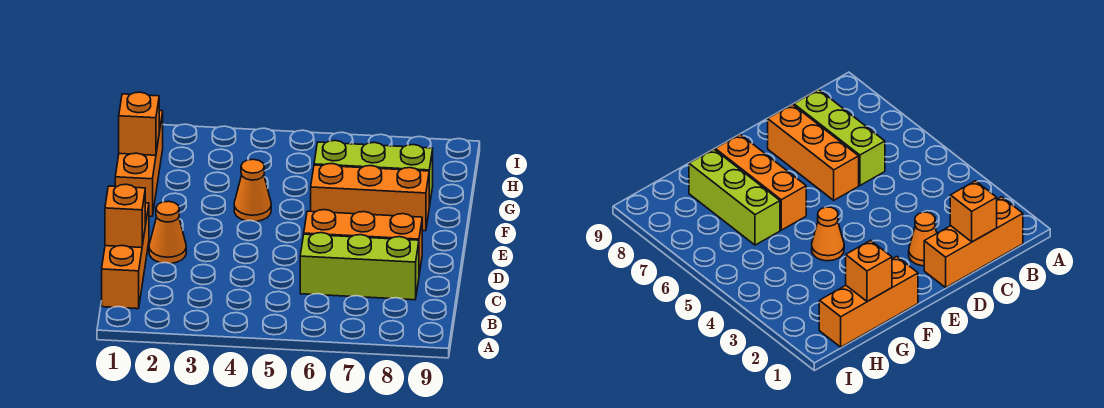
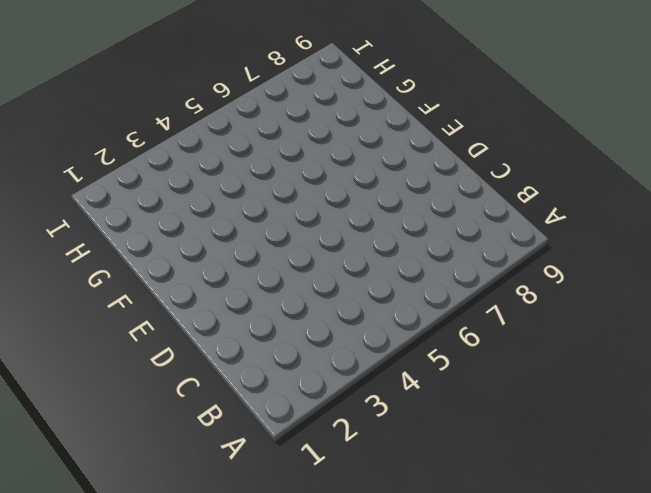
none -> orange brick B1:D1 level 1
none -> lime brick C6:C8 level 1

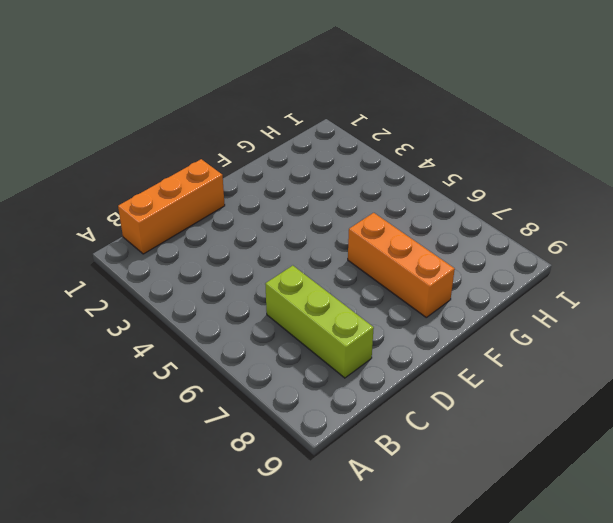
none -> orange cone D2 level 1
none -> orange brick D6:D8 level 1

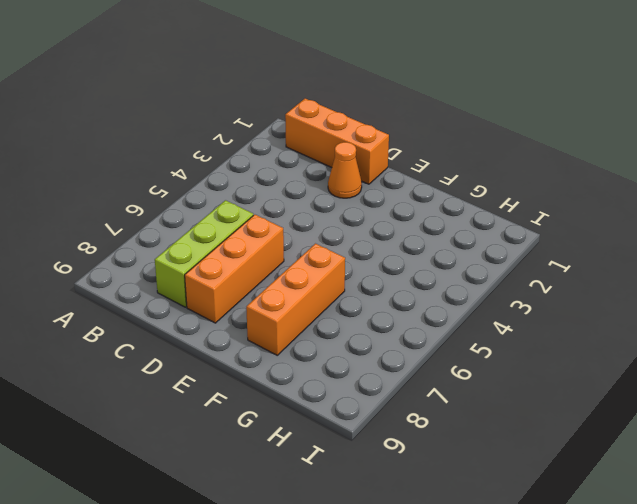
none -> orange brick F1:H1 level 1
none -> orange cone F4 level 1

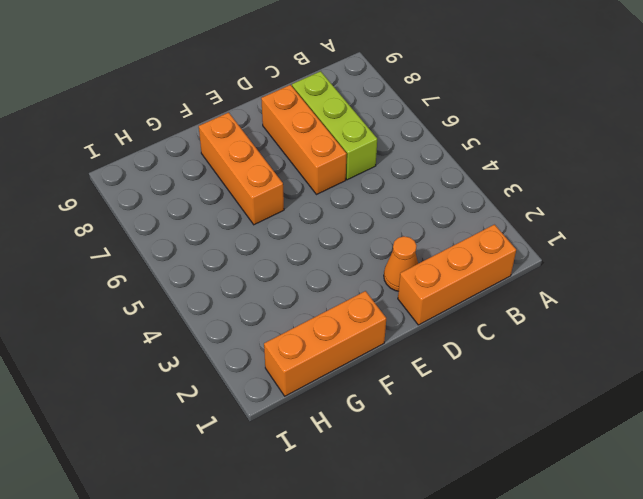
none -> orange cone F4 level 1
none -> lime brick G6:G8 level 1

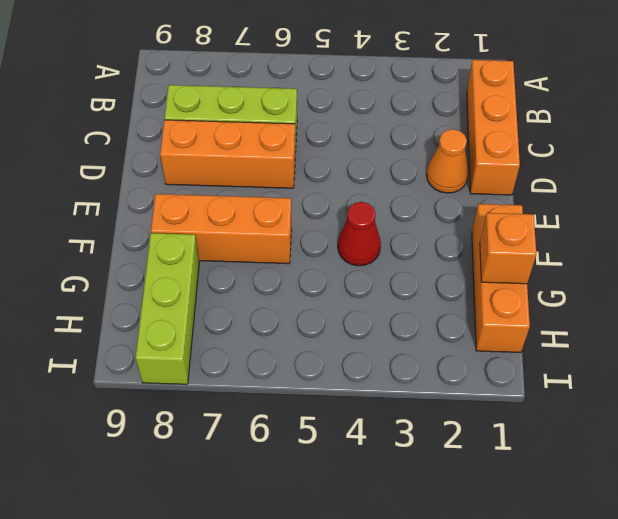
red cone F4 level 1 -> orange cone F4 level 1
lime brick G8:I8 level 1 -> lime brick G6:G8 level 1
none -> orange brick C1 level 2

